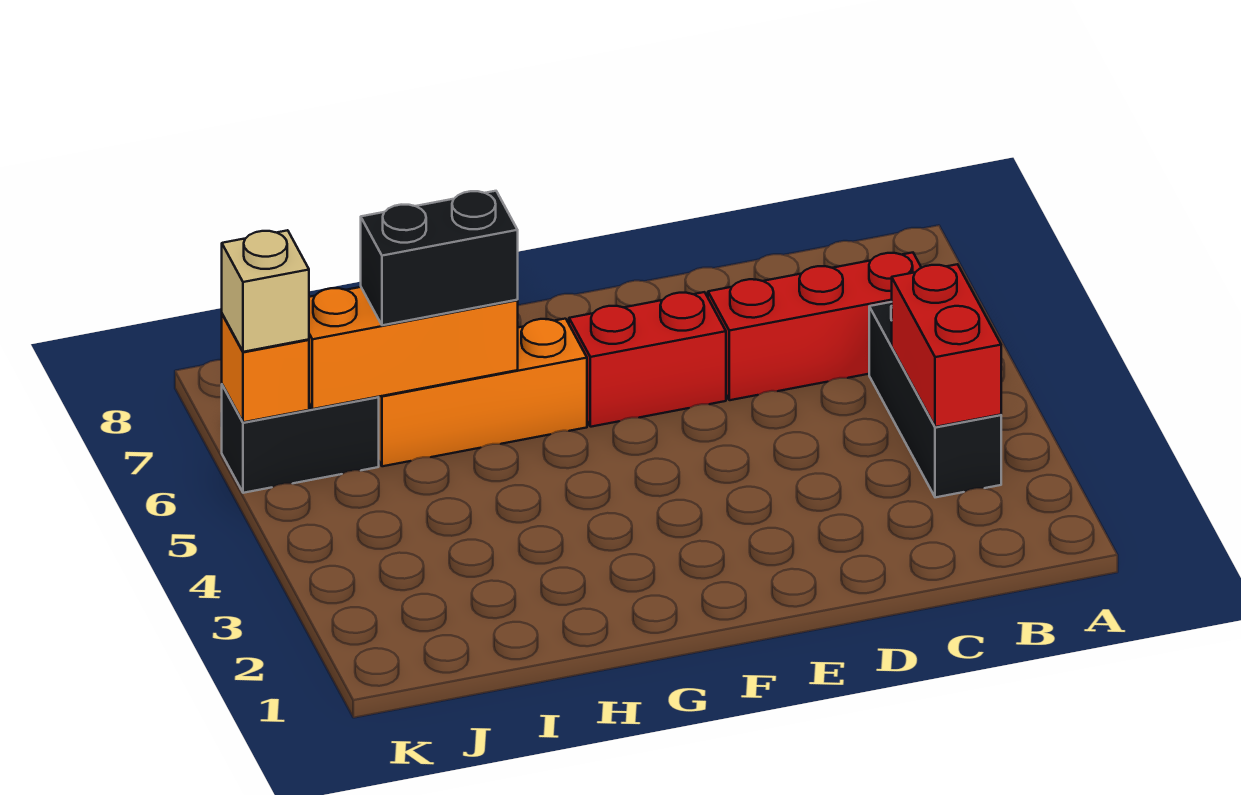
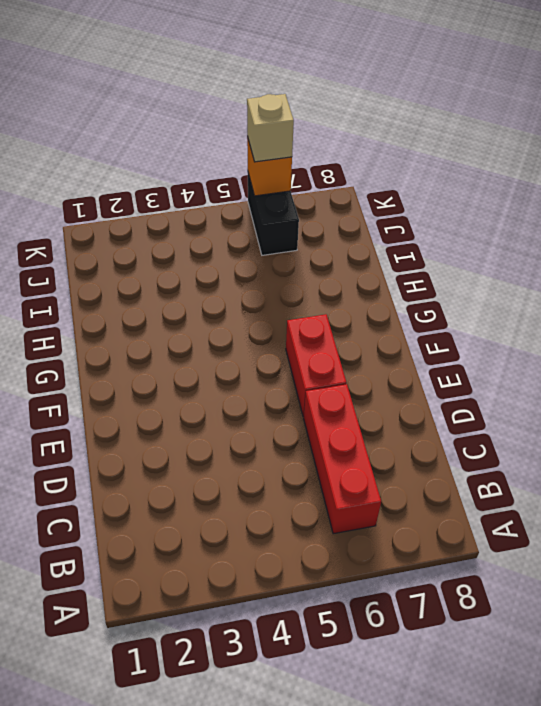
none -> black brick B3:B5 level 1
none -> orange brick G6:I6 level 1

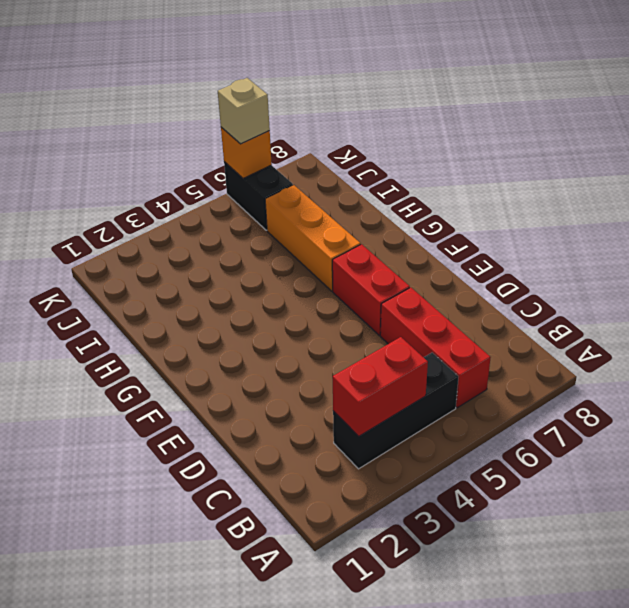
none -> orange brick H6:J6 level 2
none -> black brick H6:I6 level 3

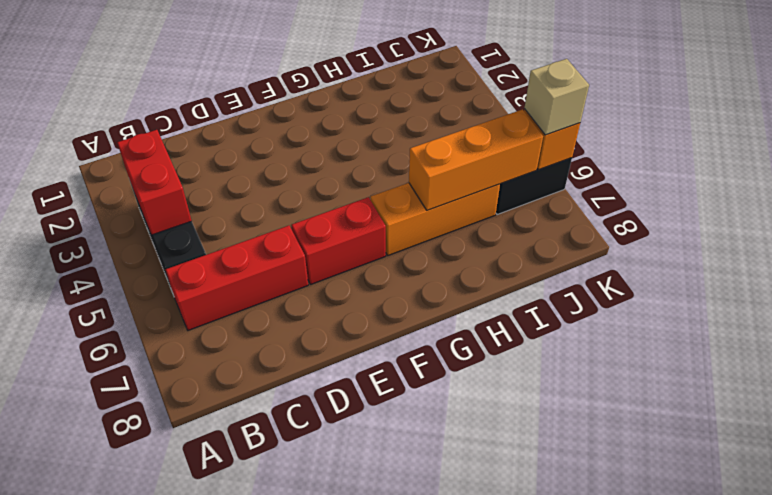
none -> black brick H6:I6 level 3

